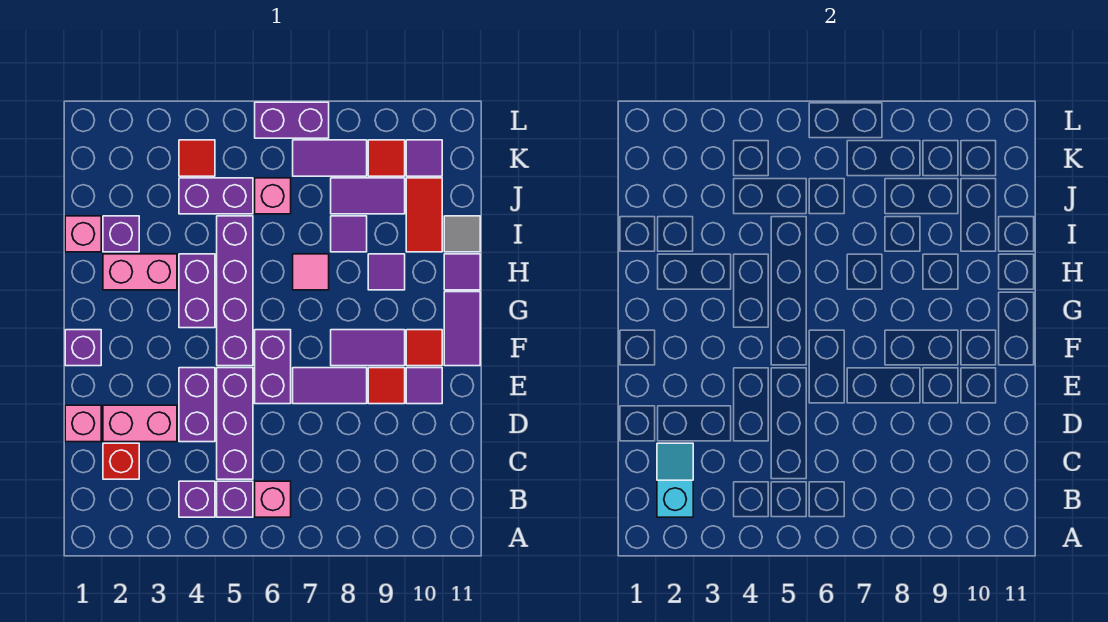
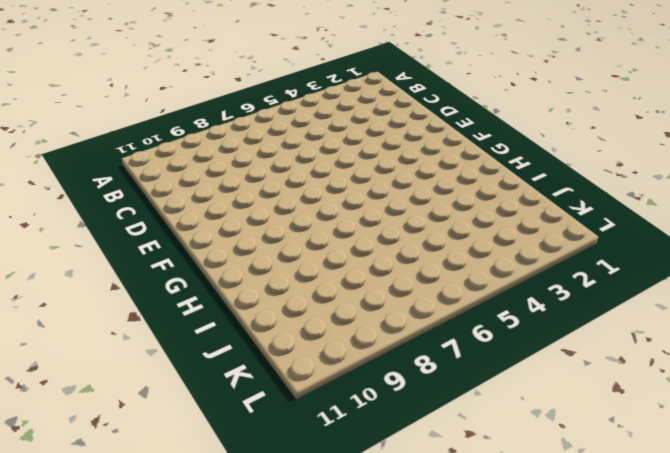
none -> purple brick B4 level 1
none -> purple brick B5 level 1
none -> pink brick B6 level 1
none -> red brick C2 level 1

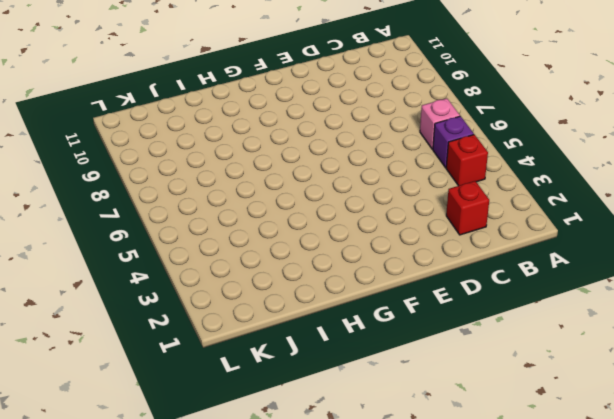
red brick B4 level 1 -> purple brick B4 level 1
none -> purple brick C5:E5 level 1
none -> pink brick D1 level 1
none -> pink brick D2:D3 level 1
none -> purple brick D4:E4 level 1

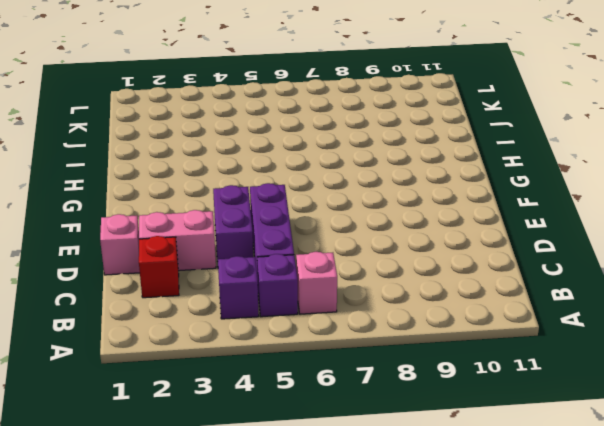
none -> purple brick E6:F6 level 1
none -> purple tile E7:E8 level 1
none -> red tile E9 level 1
none -> purple tile E10 level 1

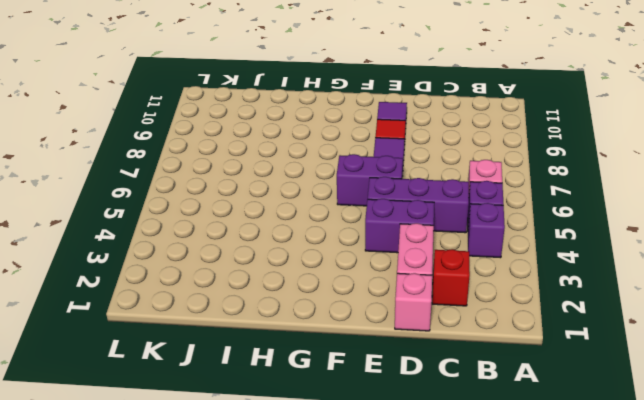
none -> purple brick F1 level 1
none -> purple brick F5:I5 level 1
none -> purple tile F8:F9 level 1
none -> red tile F10 level 1

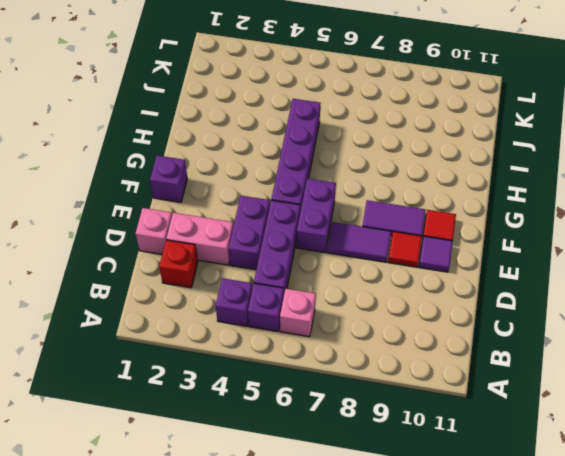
none -> purple tile F11:G11 level 1
none -> purple brick G4:H4 level 1
none -> pink brick H2:H3 level 1
none -> pink tile H7 level 1

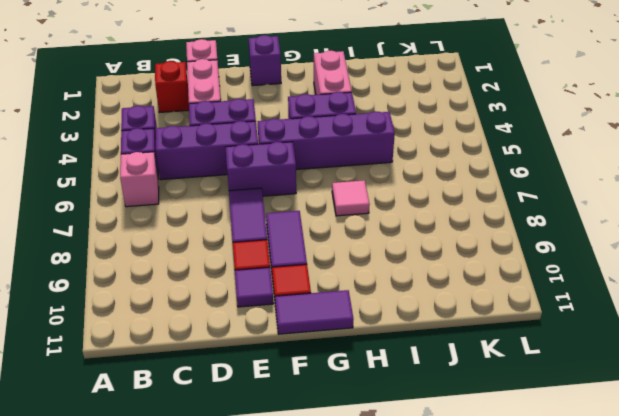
none -> purple tile H9 level 1
none -> purple tile H11 level 1
none -> pink brick I1 level 1
none -> purple brick I2 level 1

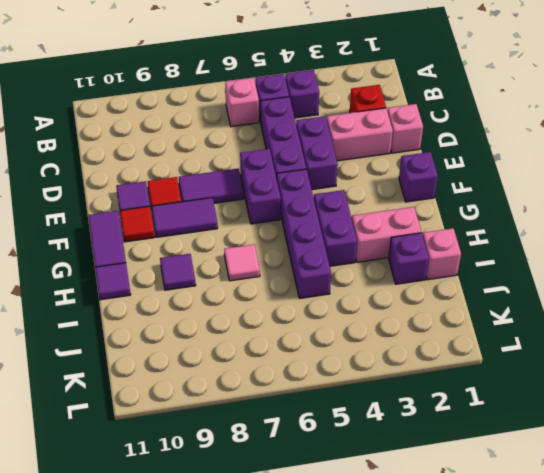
none -> purple tile I8 level 1
none -> red tile I10:J10 level 1
none -> grey tile I11 level 1
none -> purple brick J4:J5 level 1

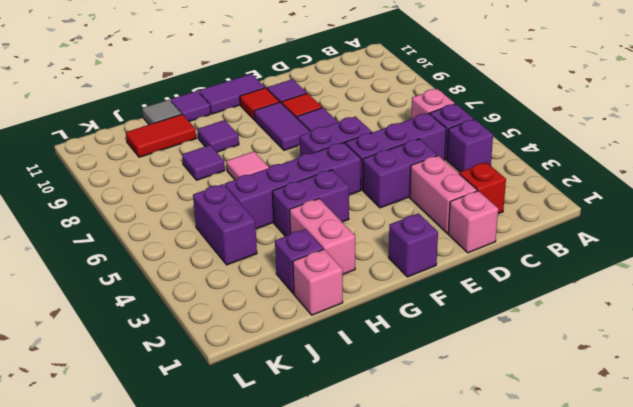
none -> pink brick J6 level 1
none -> purple tile J8:J9 level 1
none -> red tile K4 level 1
none -> purple tile K7:K8 level 1

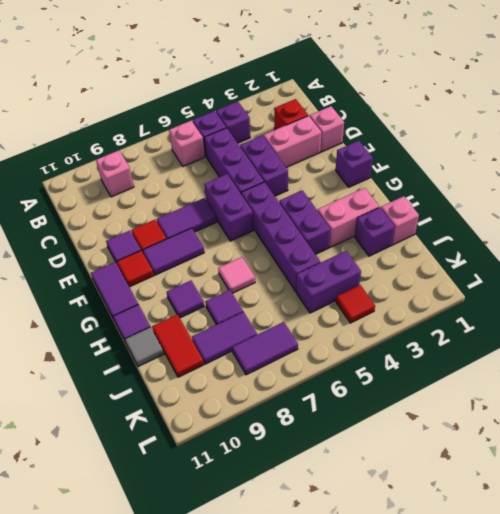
pink brick B9 level 1 -> pink brick J6 level 1
none -> red tile K9 level 1
none -> purple tile K10 level 1
none -> purple brick L6:L7 level 1
none -> cyan slope B2:C2 level 2 top B

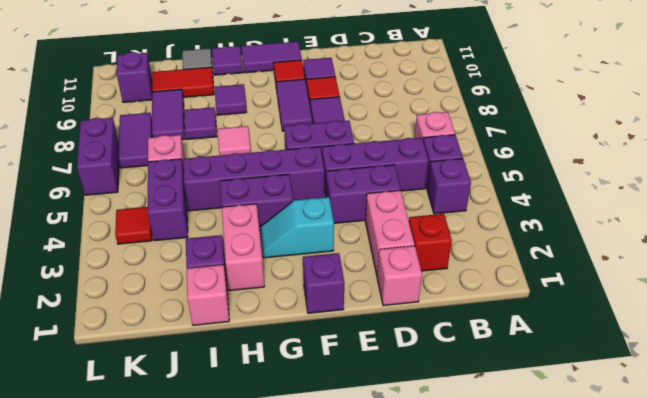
cyan slope F3:G3 level 1 top F -> cyan slope B2:C2 level 2 top B
purple brick K10 level 1 -> purple tile K10 level 1
none -> red tile K9 level 1

